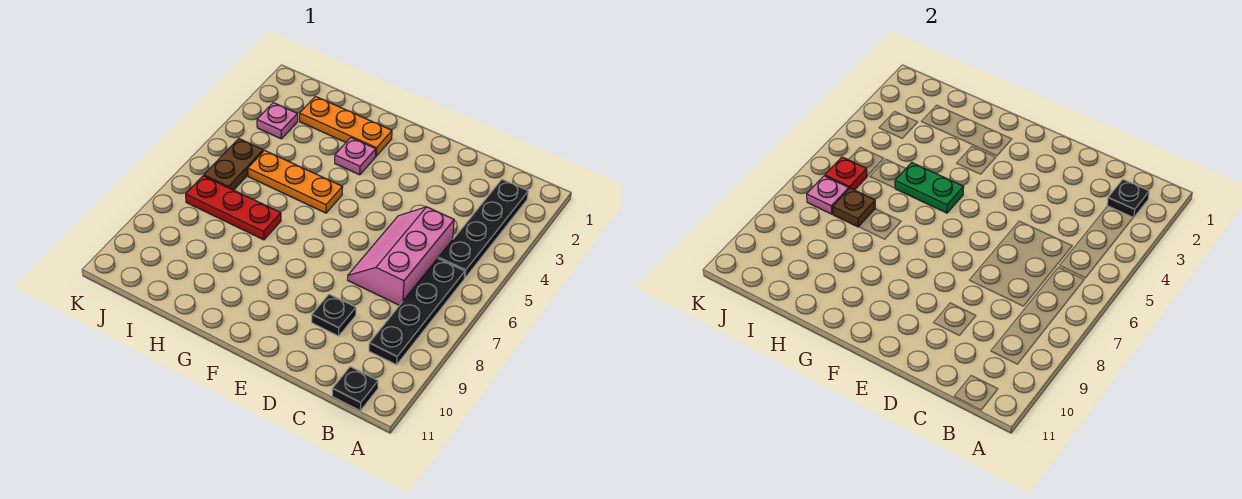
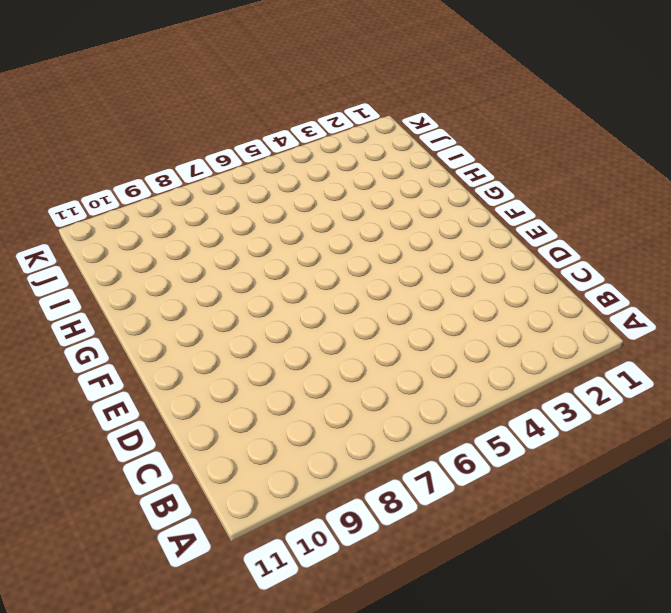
none -> black plate B2:B5 level 1
none -> black plate B6:B9 level 1
none -> black plate B11 level 1

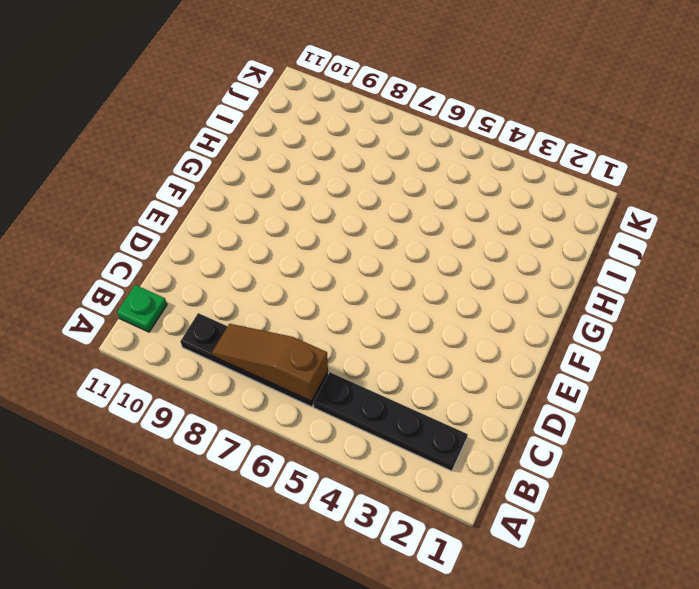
brown slope B6:B8 level 2 top 6 -> none
green plate B11 level 1 -> black plate B11 level 1
none -> pink slope C5:D7 level 1 top C
none -> black plate D9 level 1
none -> orange plate G2:I2 level 1

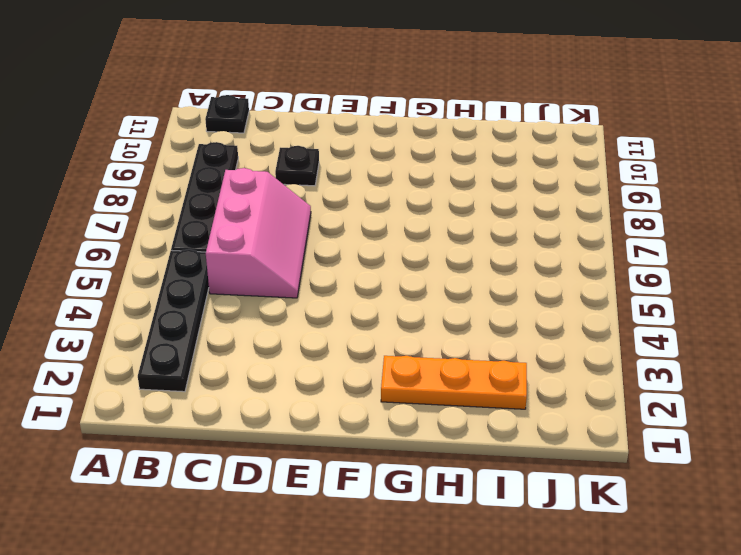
none -> pink plate G3 level 1
none -> orange plate G5:I5 level 1
none -> red plate H7:J7 level 1

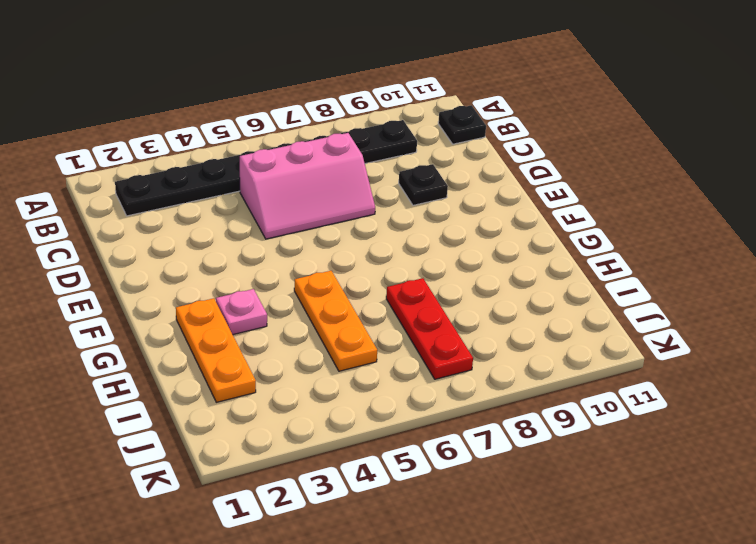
none -> pink plate J3 level 1
none -> brown plate J5:J6 level 1
none -> black plate B2 level 2

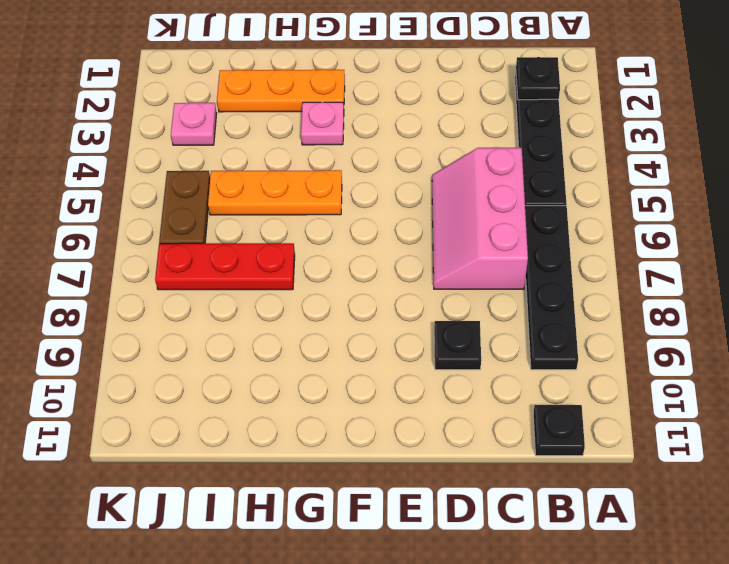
none -> green plate G5:H5 level 2
none -> brown plate I7 level 2
none -> red plate J6 level 2

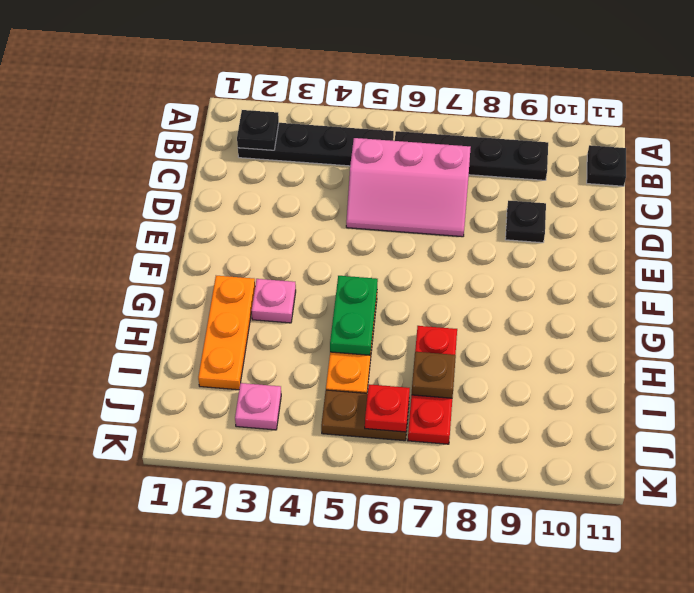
none -> pink plate J7 level 2

